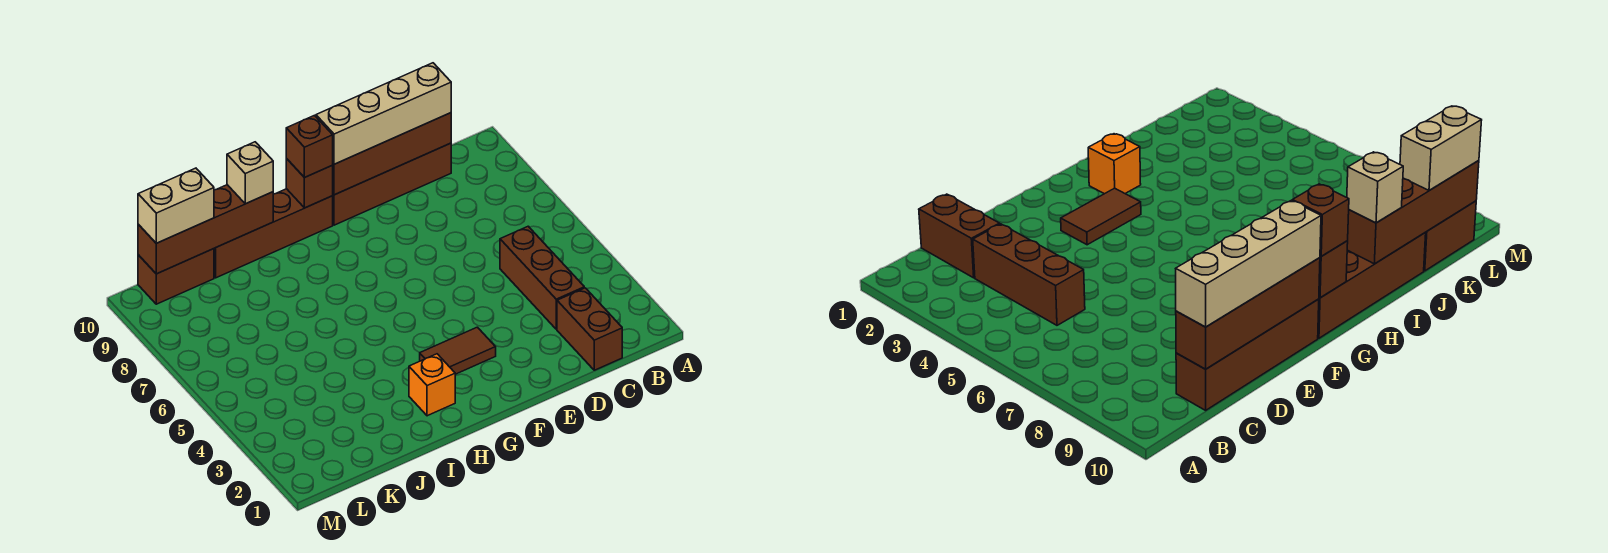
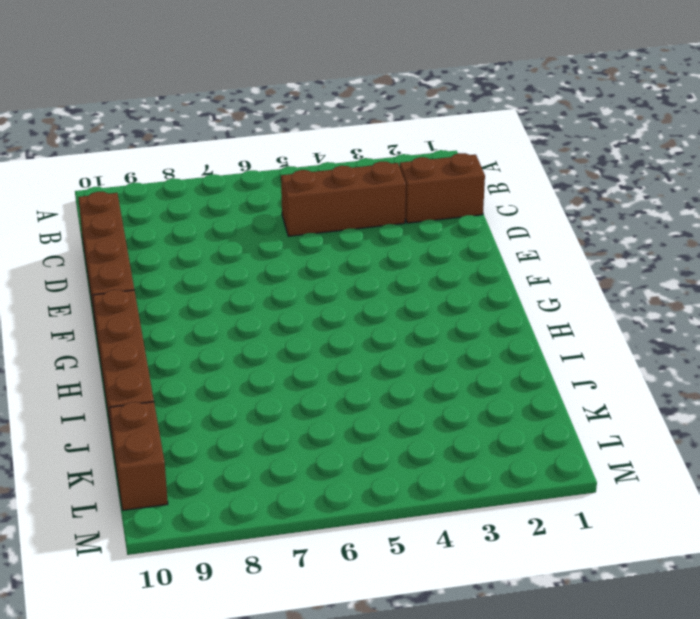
none -> brown tile F3:G3 level 1
none -> orange brick H2 level 1
none -> brown brick C10:F10 level 2

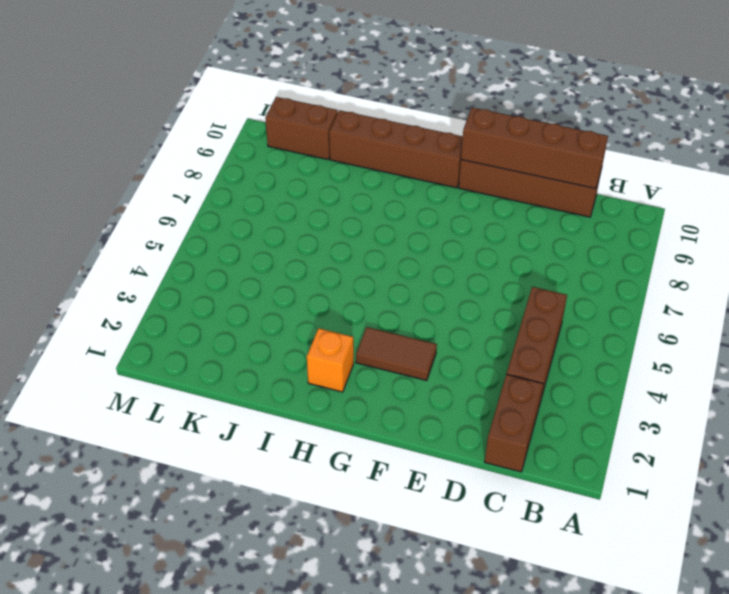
none -> brown brick G10 level 2
none -> brown brick I10:L10 level 2
none -> tan brick C10:F10 level 3

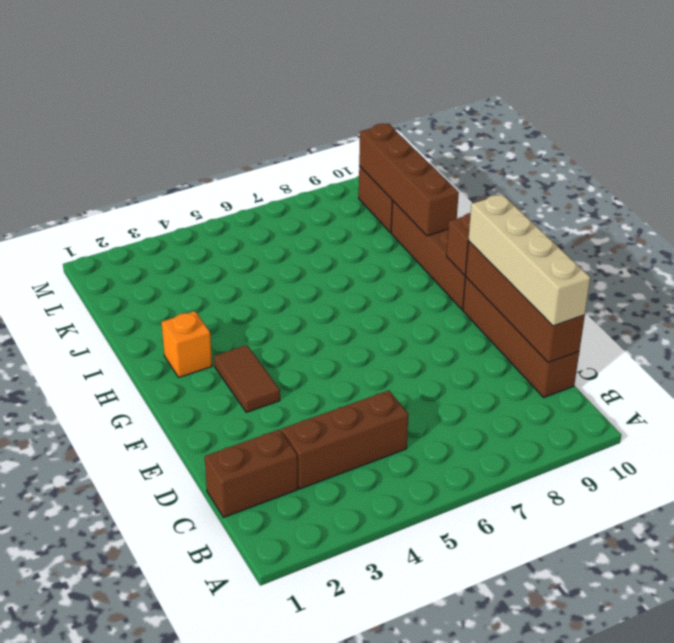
none -> brown brick G10 level 3
none -> tan brick I10 level 3
none -> tan brick K10:L10 level 3

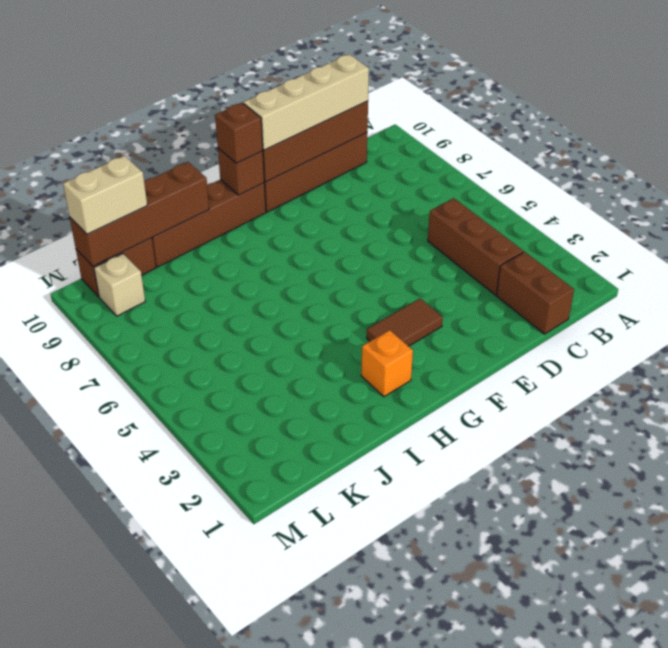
tan brick L9 level 1 -> tan brick I10 level 3

